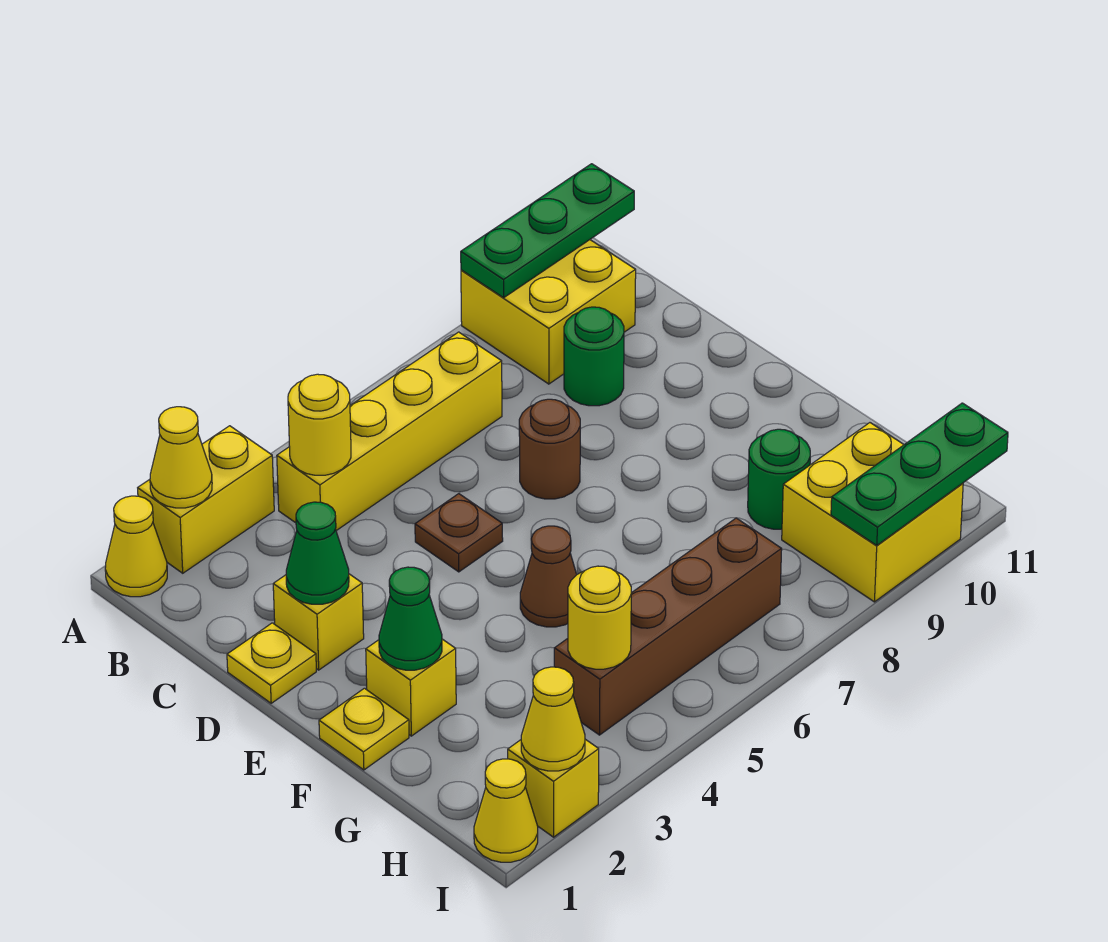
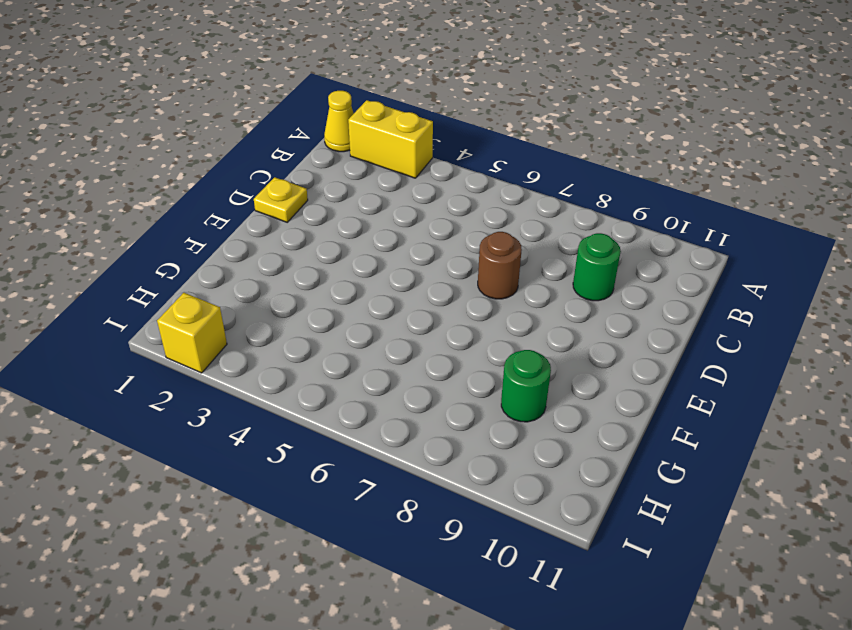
none -> yellow brick A9:B10 level 1
none -> yellow brick B4:B7 level 1
none -> yellow brick D2 level 1

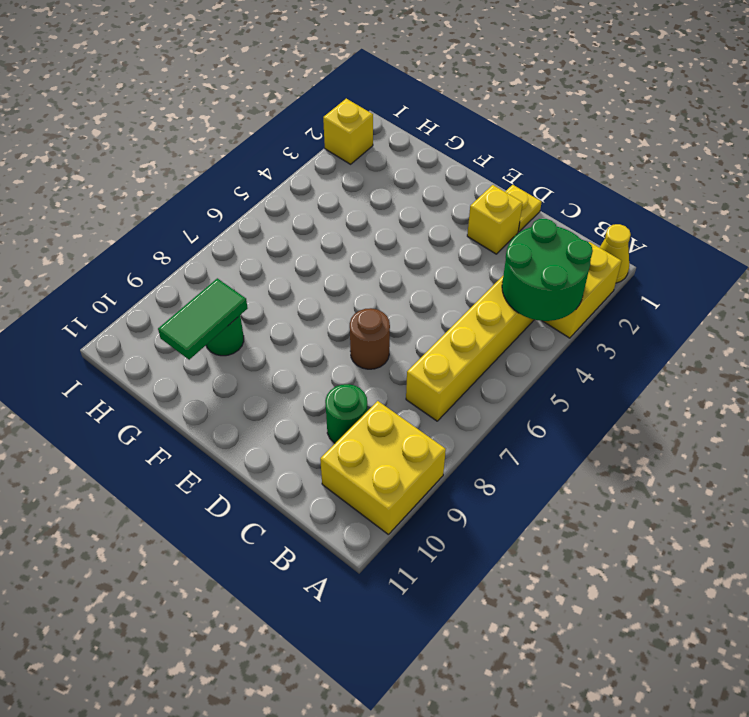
green round brick A3:B4 level 2 -> yellow round brick B4 level 2
green tile G9:G10 level 2 -> none
none -> brown plate D5 level 1
none -> yellow plate F1 level 1
none -> yellow brick F2 level 1

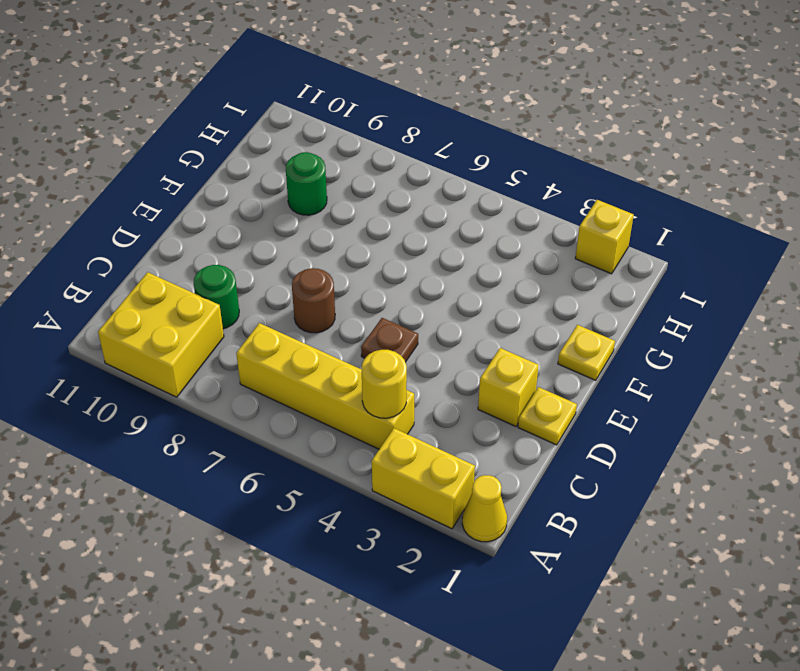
none -> yellow brick F2 level 1
none -> brown cone F5 level 1
none -> brown brick H4:H7 level 1

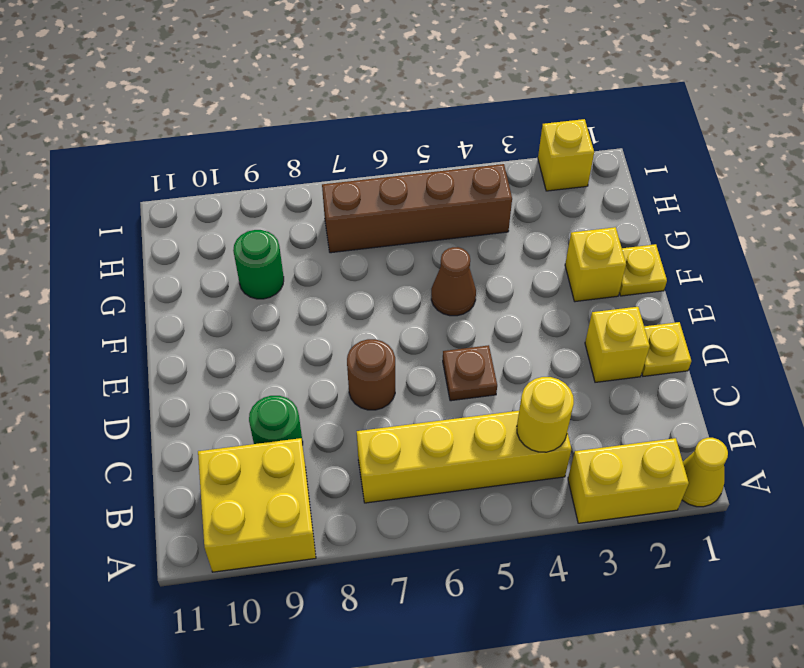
none -> yellow brick H9:I10 level 1
none -> yellow cone I1 level 1
none -> yellow cone A2 level 2

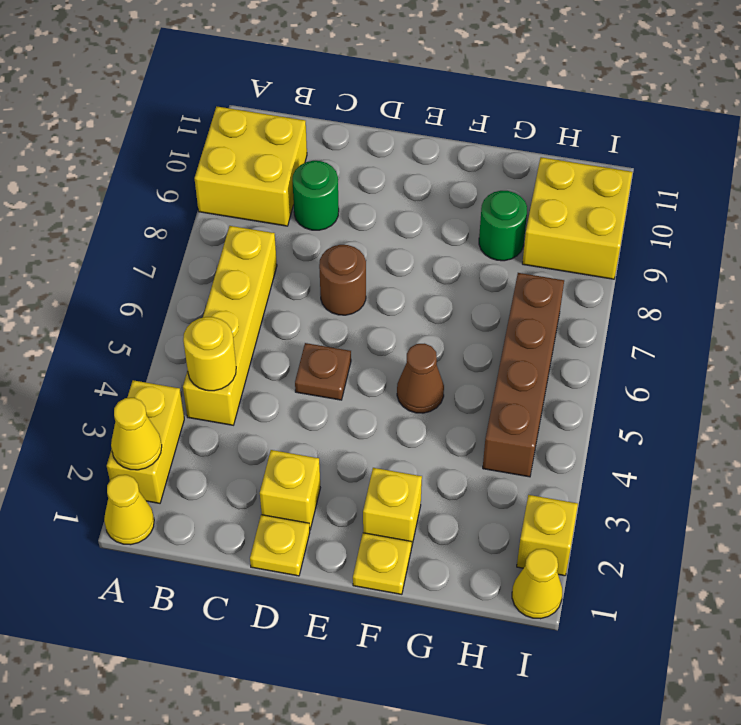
none -> green plate A9:A11 level 2
none -> green cone D2 level 2
none -> green cone F2 level 2

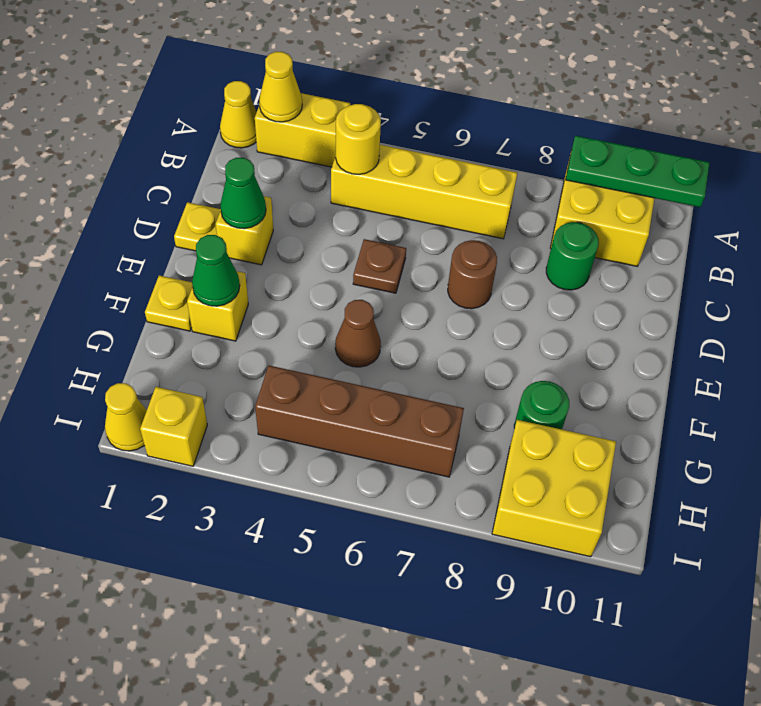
none -> yellow round brick H4 level 2
none -> yellow cone I2 level 2
none -> green plate I9:I11 level 2

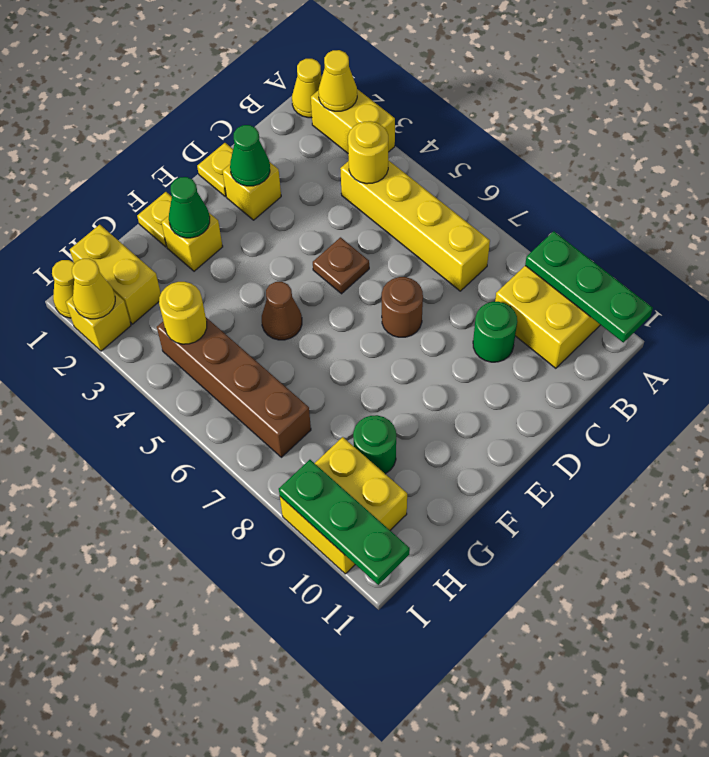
yellow brick H1:H2 level 1 -> none

